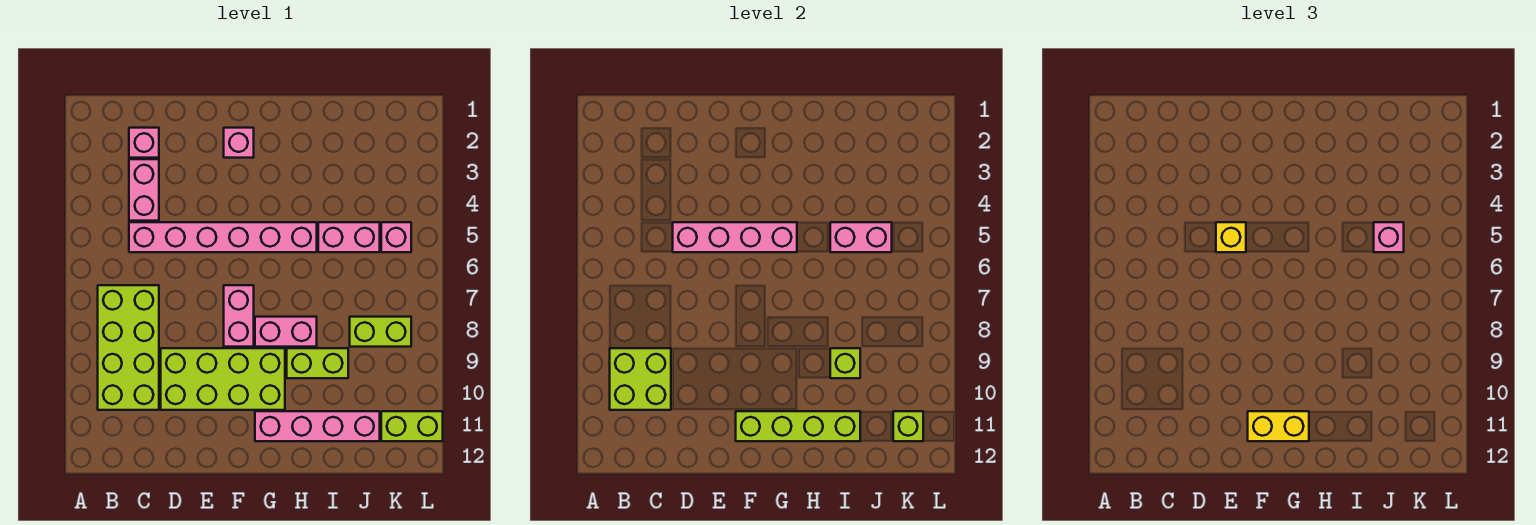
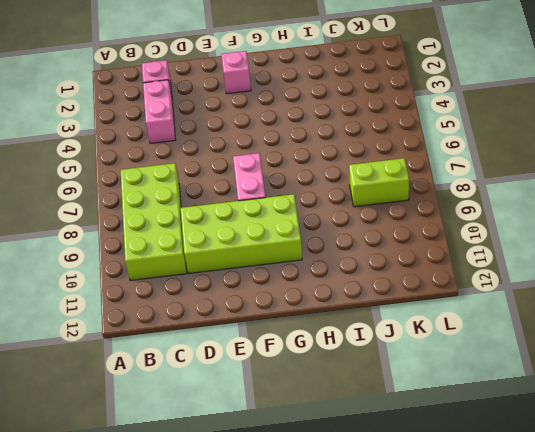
none -> pink brick C5:H5 level 1
none -> pink brick G8:H8 level 1
none -> pink brick G11:J11 level 1

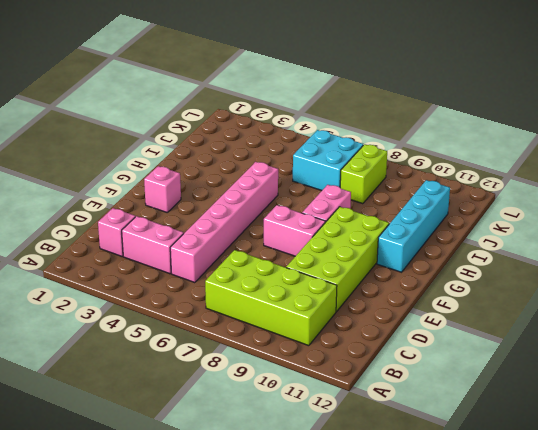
cyan brick G11:J11 level 1 -> pink brick G11:J11 level 1
cyan brick J6:K7 level 1 -> none
none -> lime brick H9:I9 level 1
none -> pink brick I5:J5 level 1
none -> pink brick K5 level 1

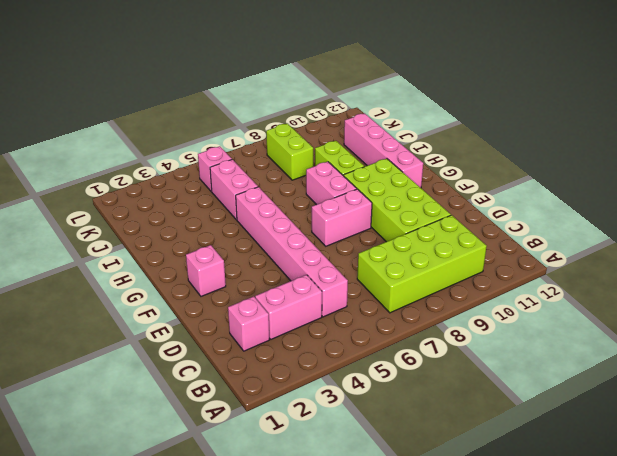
none -> lime brick K11:L11 level 1
none -> lime brick B9:C10 level 2
none -> pink brick D5:G5 level 2

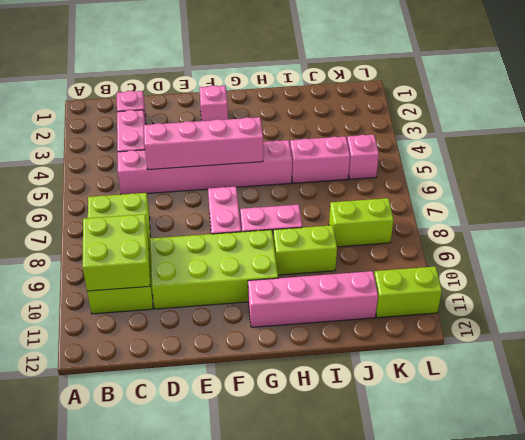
none -> lime brick F11:I11 level 2
none -> pink brick I5:J5 level 2
none -> lime brick I9 level 2

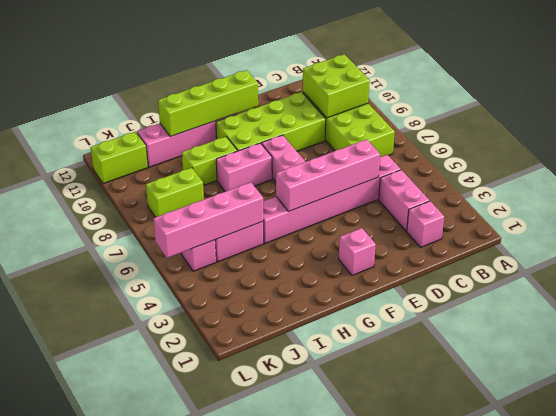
pink brick I5:L5 level 2 -> pink brick I5:J5 level 2
none -> lime brick I9 level 2
none -> lime brick K11 level 2
none -> yellow brick E5 level 3

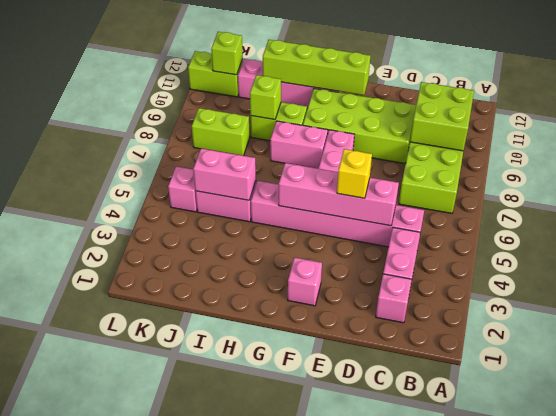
none -> yellow brick F11:G11 level 3
none -> pink brick J5 level 3

